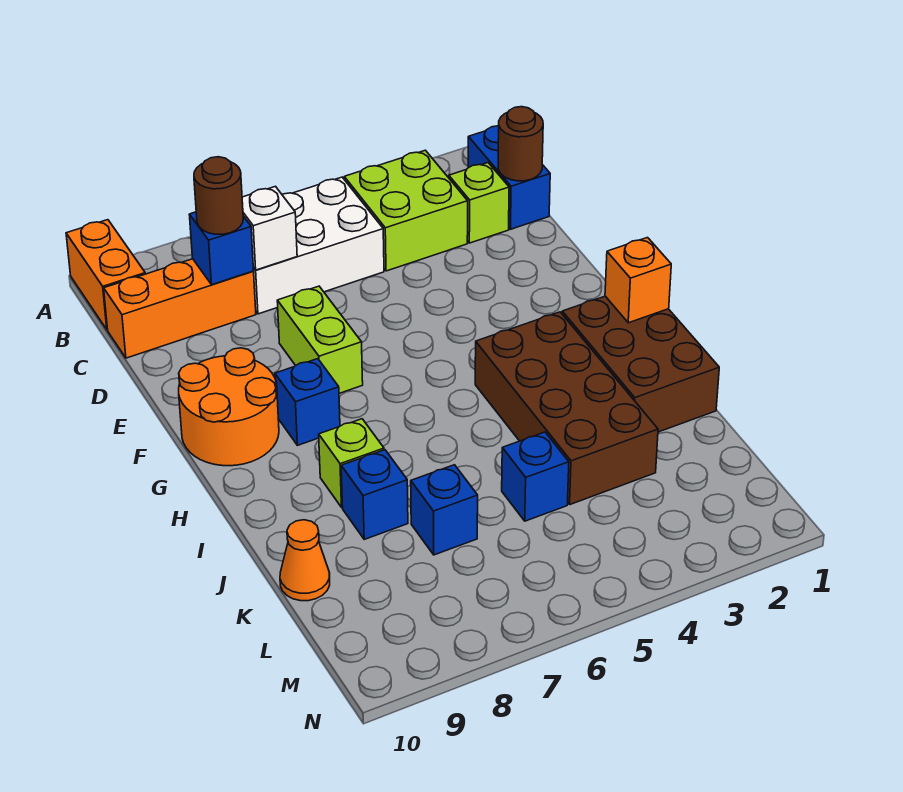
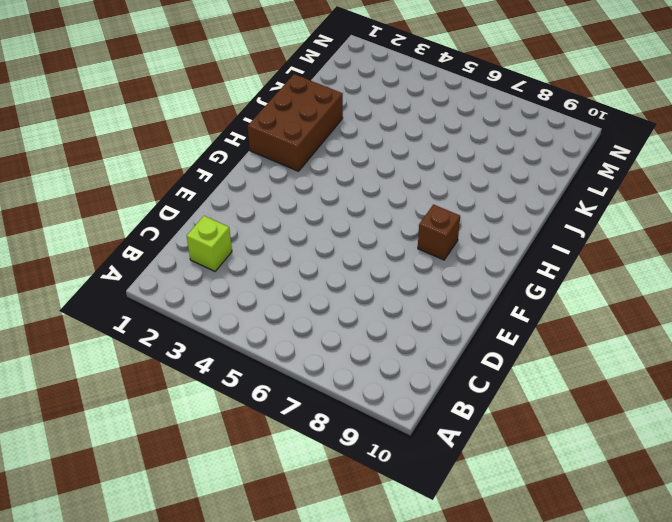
brown brick G8 level 1 -> blue brick G8 level 1
none -> orange brick A10:B10 level 1
none -> blue brick B1:C1 level 1
none -> lime brick B3:C4 level 1

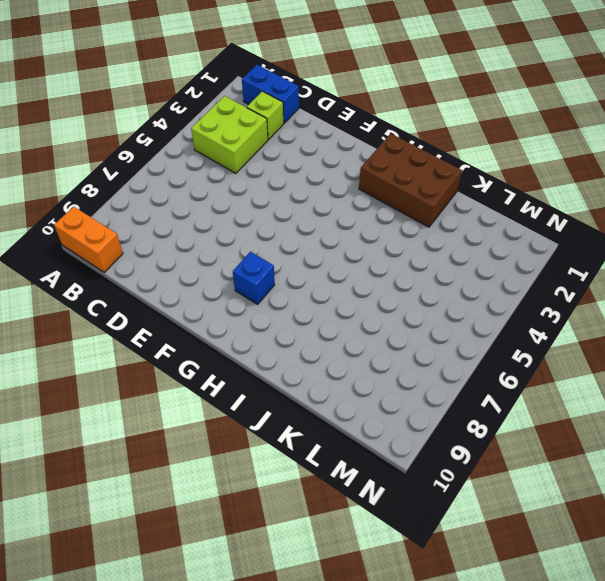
none -> white brick B5:C7 level 1
none -> orange brick C8:C10 level 1
none -> lime brick E7:F7 level 1

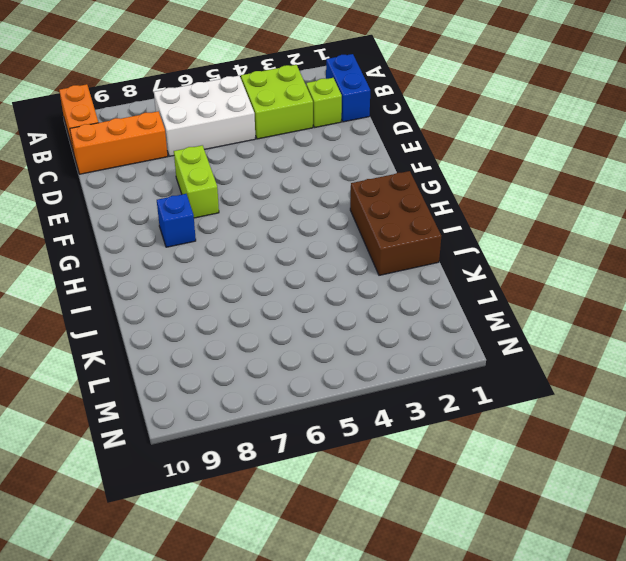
none -> orange round brick F9:G10 level 1
none -> brown brick H3:K4 level 1
none -> lime brick I8 level 1

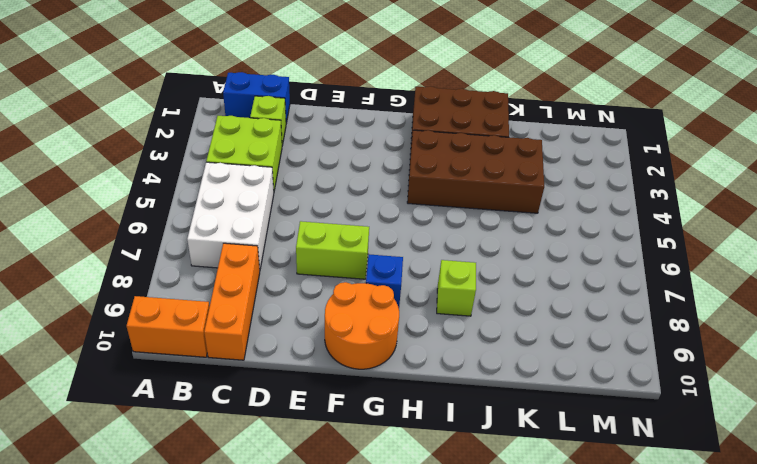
none -> blue brick J8 level 1
none -> blue brick K5 level 1
none -> blue brick K7 level 1

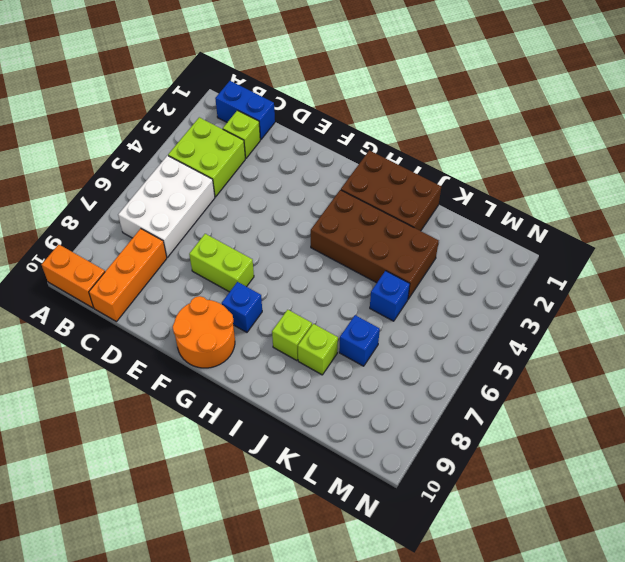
lime brick J8 level 1 -> blue brick J8 level 1
none -> orange cone K10 level 1
none -> brown round brick C1 level 2
none -> white brick C7 level 2

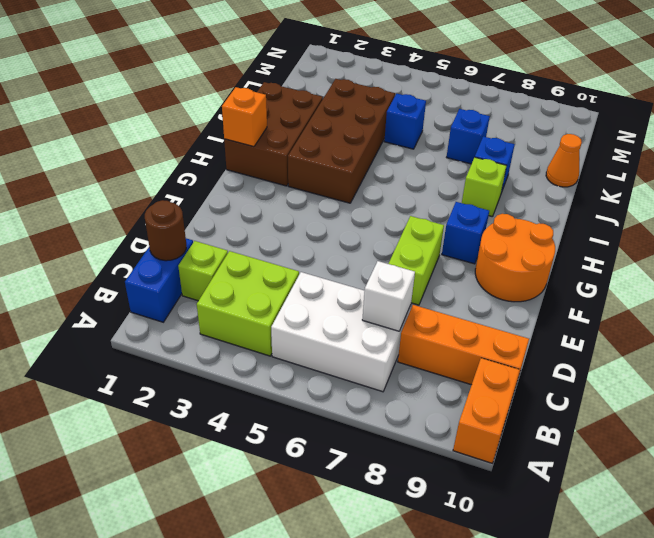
none -> blue brick C8 level 2
none -> brown round brick C8 level 3

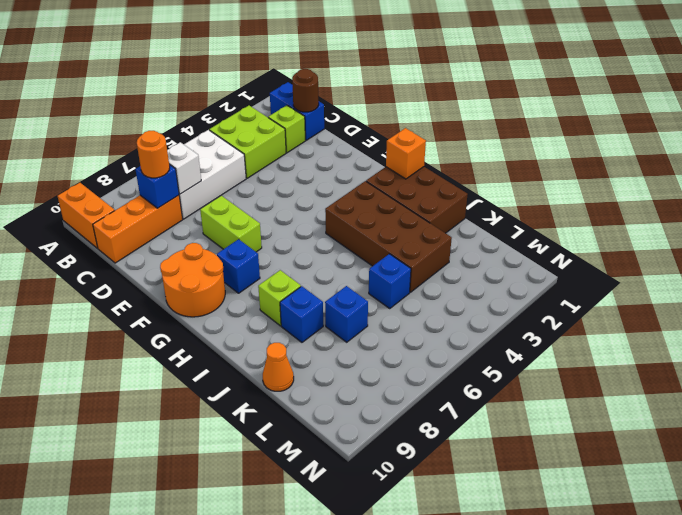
orange round brick C8 level 3 -> brown round brick C8 level 3

